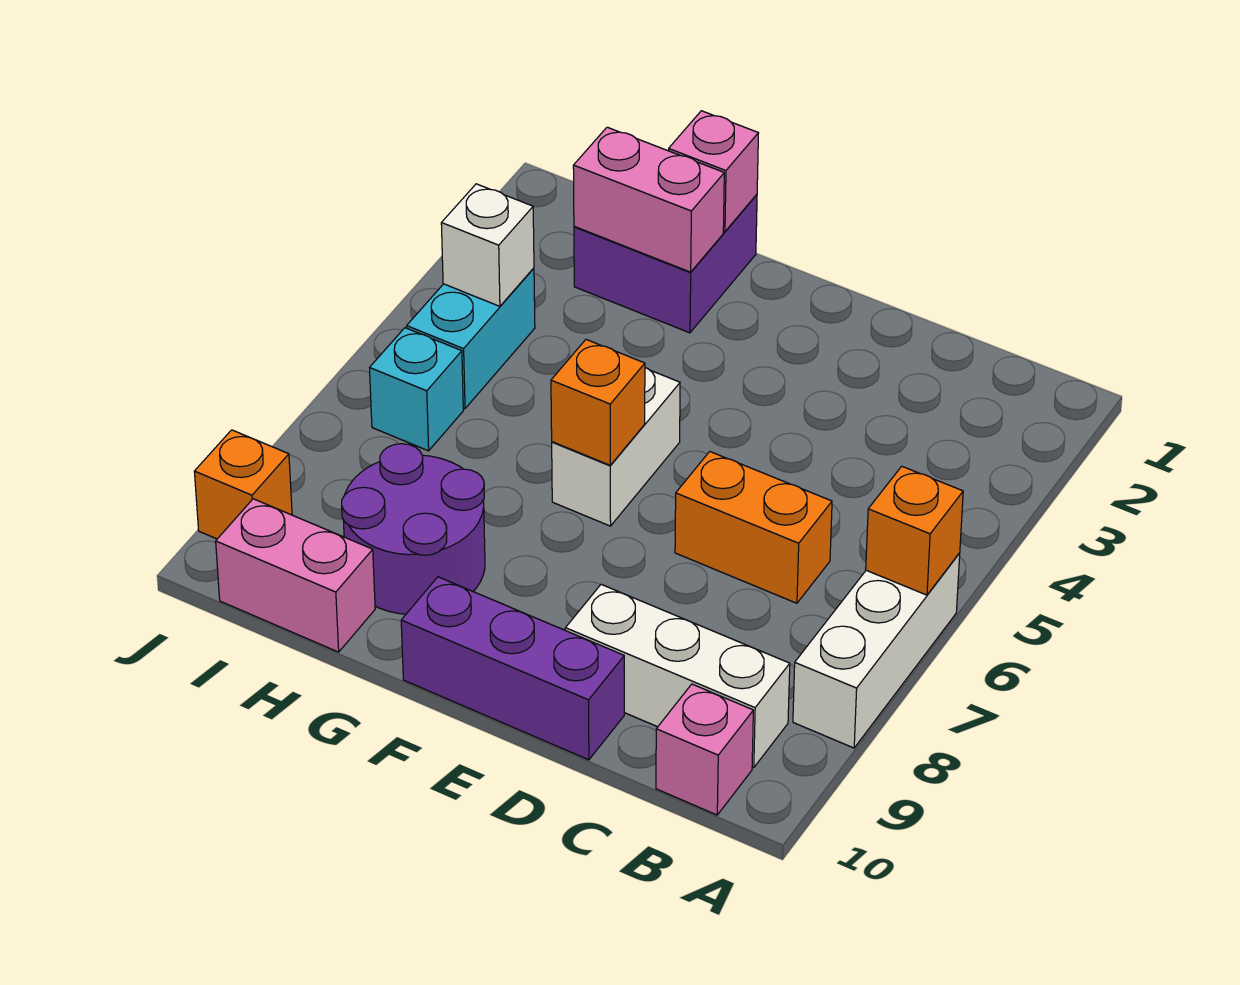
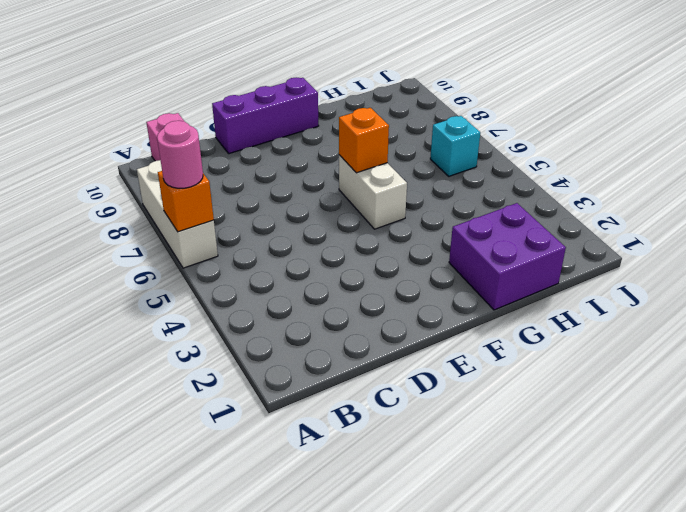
pink round brick A6 level 3 -> none
none -> white brick B9:D9 level 1
none -> orange brick C6:D6 level 1
none -> purple round brick G8:H9 level 1

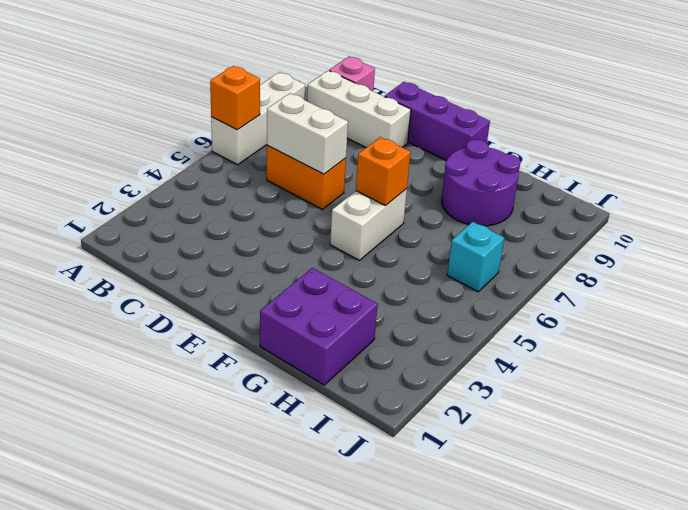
white brick C6:D6 level 2 -> none
none -> pink brick H10:I10 level 1
none -> cyan brick I4:I5 level 1
none -> orange brick J9 level 1

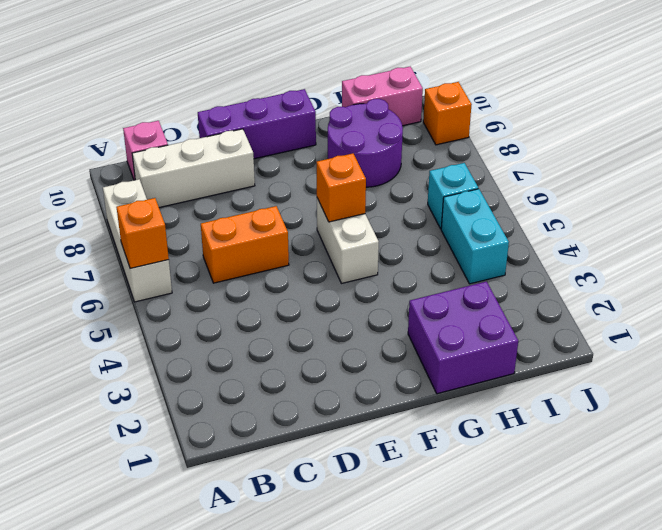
none -> pink brick G1 level 2
none -> pink brick G2:H2 level 2
none -> white brick I4 level 2

